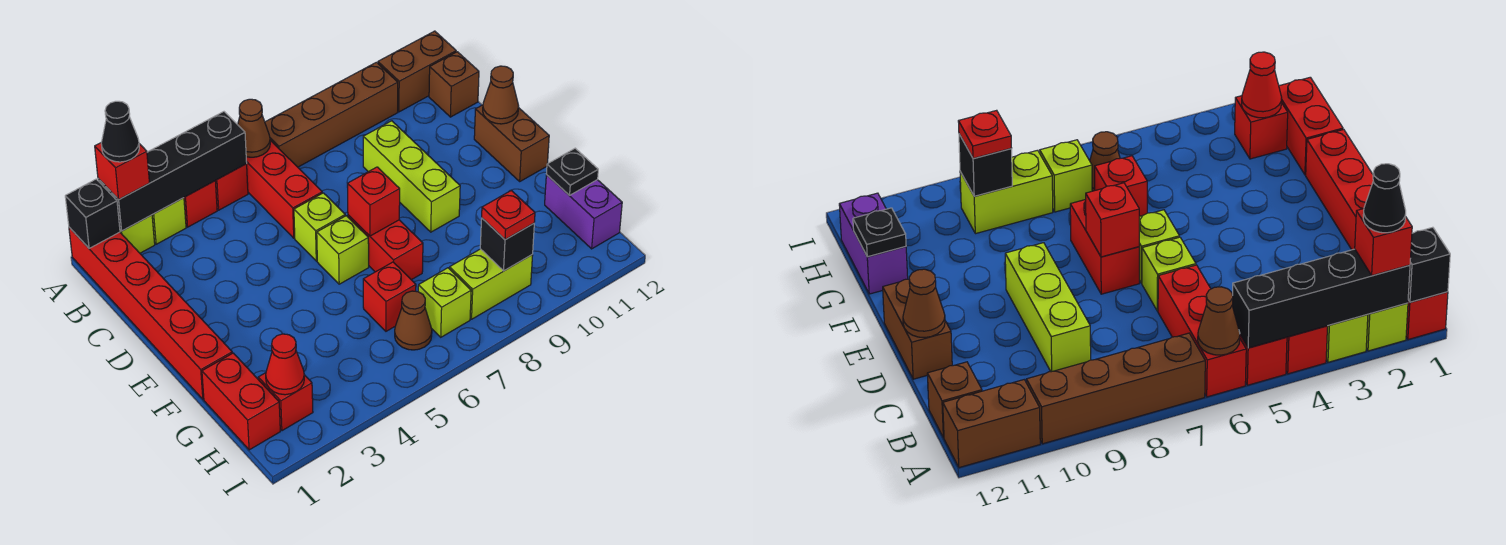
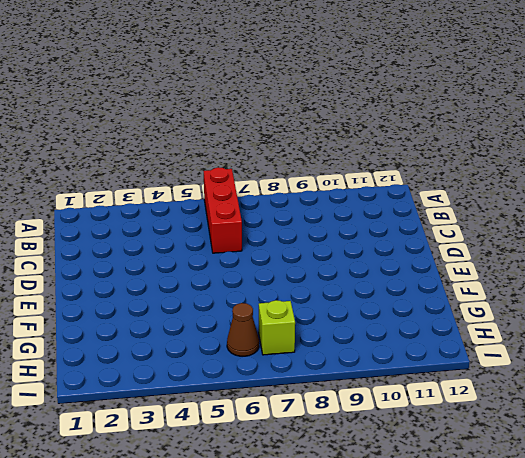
none -> red brick A1:F1 level 1
none -> lime brick A2 level 1
none -> lime brick A3 level 1
none -> red brick A4 level 1

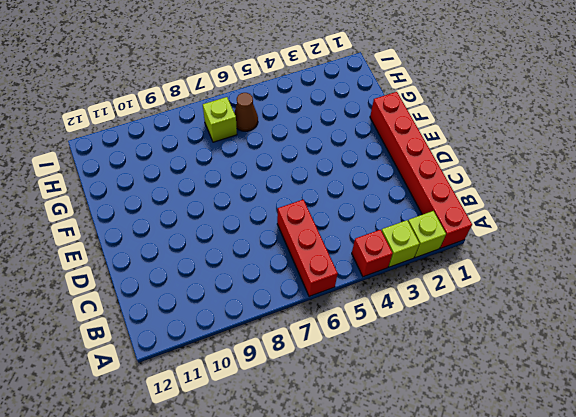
none -> red brick A5 level 1
none -> brown brick A7:A10 level 1
none -> brown brick A11:A12 level 1
none -> brown brick B12 level 1

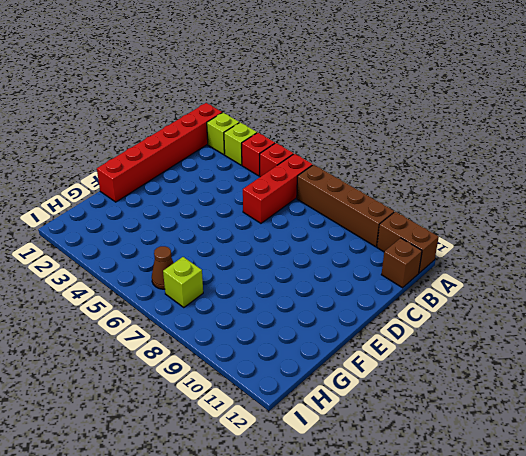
none -> lime brick C9:E9 level 1
none -> lime brick D6 level 1
none -> brown brick D12:E12 level 1
none -> lime brick E6 level 1

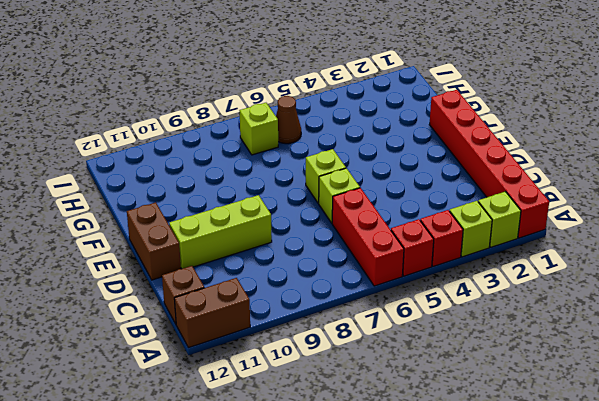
lime brick D9:D11 level 1 -> lime brick C9:E9 level 1
none -> brown brick A7:A10 level 1
none -> red brick E7:F7 level 1
none -> red brick G1:H1 level 1
none -> red brick G6 level 1

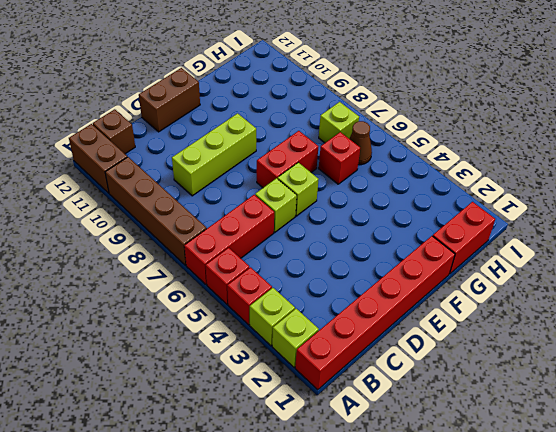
none -> purple brick G12:H12 level 1
none -> red brick H2 level 1
none -> lime brick H8:H9 level 1
none -> black brick A1 level 2

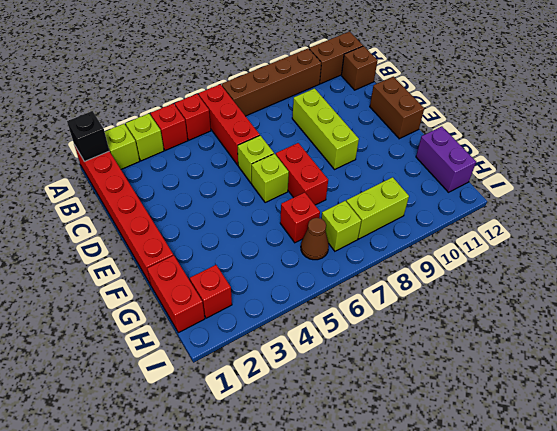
none -> black brick A2:A5 level 2
none -> brown cone A6 level 2
none -> brown cone D12 level 2
none -> red brick E7 level 2

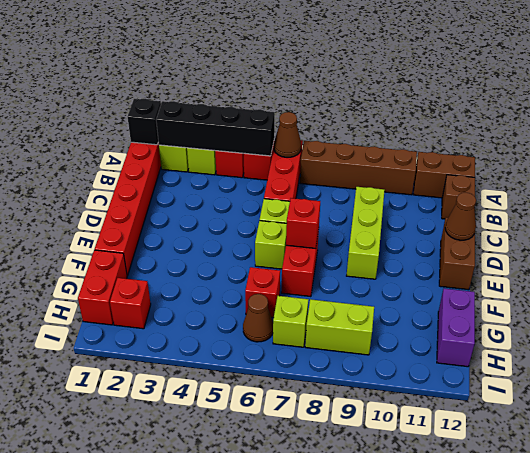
none -> black plate G12 level 2
none -> red cone H2 level 2
none -> black brick H9 level 2
none -> red brick A2 level 3

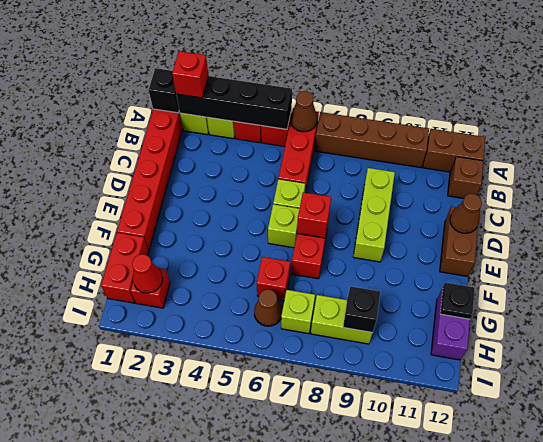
none -> red plate H9 level 3
none -> black cone A2 level 4

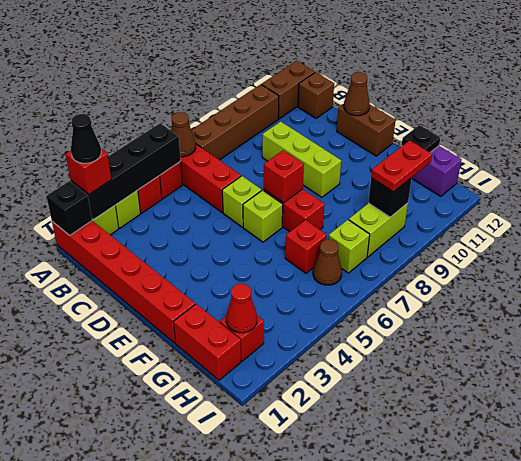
red plate H9:H10 level 3 -> red plate H9 level 3

